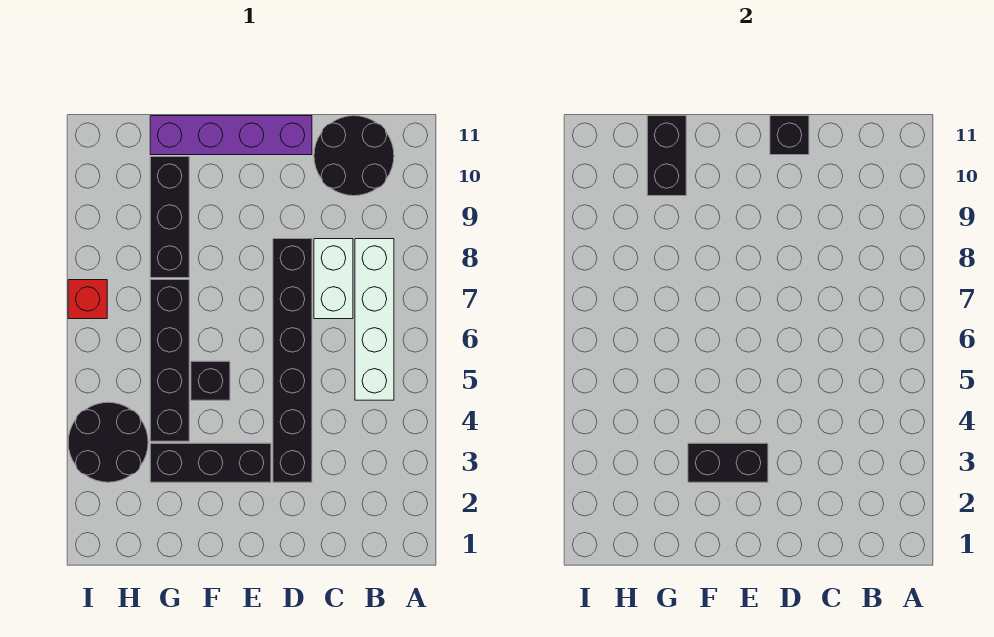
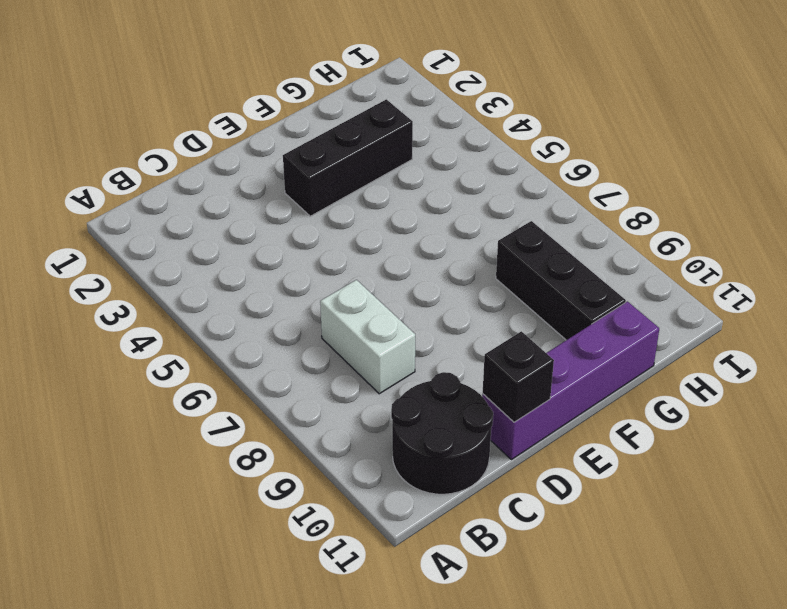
none -> white brick B5:B8 level 1
none -> black brick D3:D8 level 1
none -> black brick F5 level 1

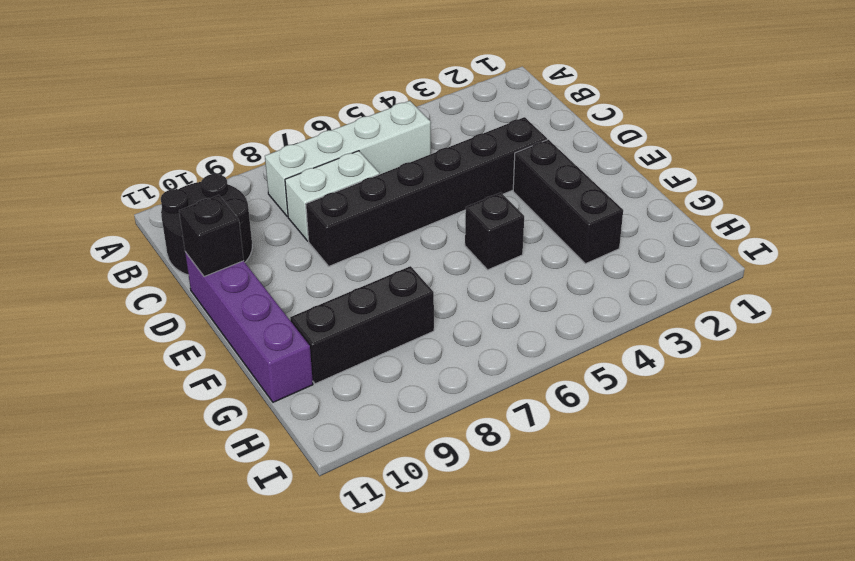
none -> black brick G4:G7 level 1
none -> black round brick H3:I4 level 1
none -> red brick I7 level 1

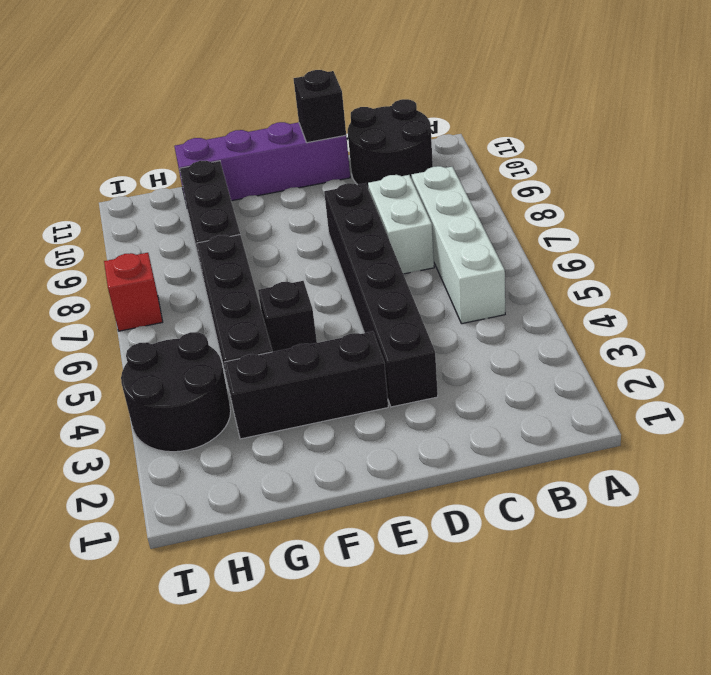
none -> black brick E3:F3 level 2
none -> black brick G10:G11 level 2

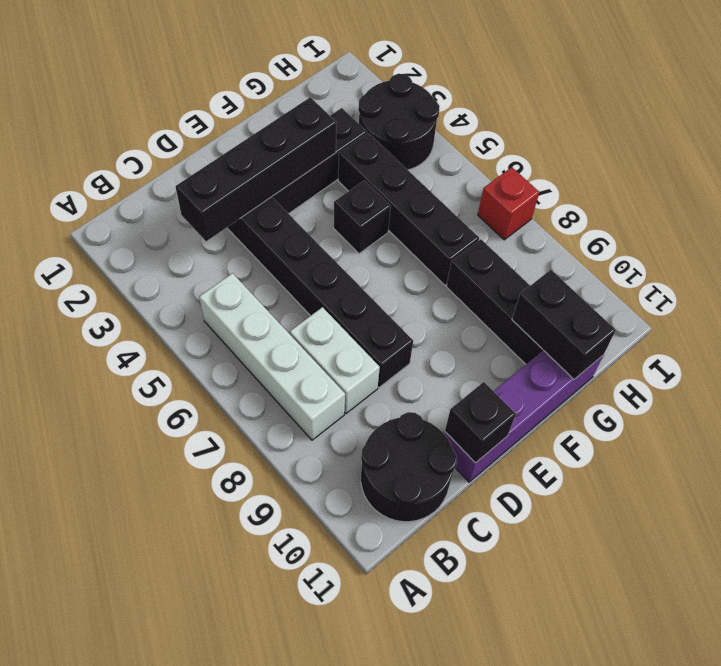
black brick C3:F3 level 2 -> black brick E3:F3 level 2

